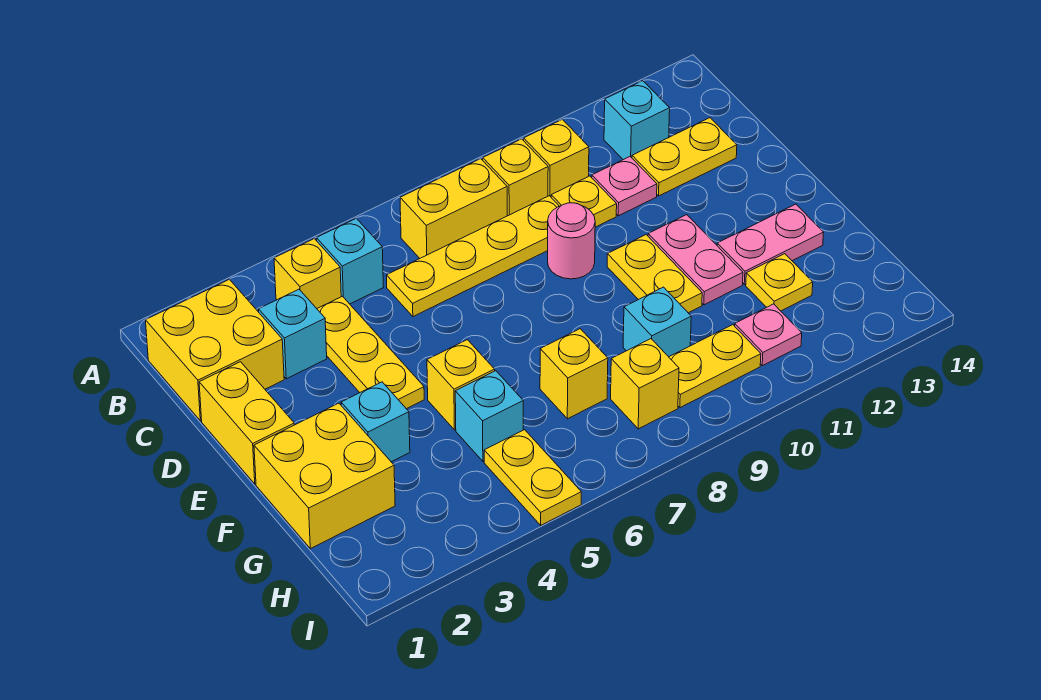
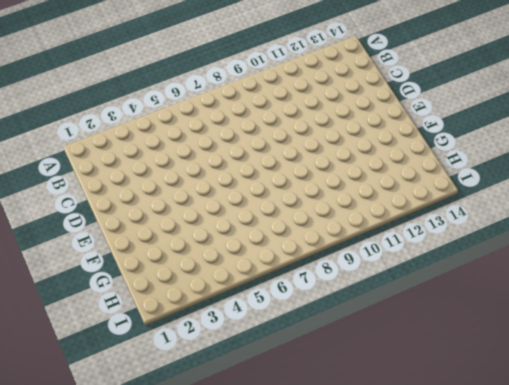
none -> yellow brick B1:C2 level 1
none -> yellow brick B4 level 1
none -> cyan brick B5 level 1

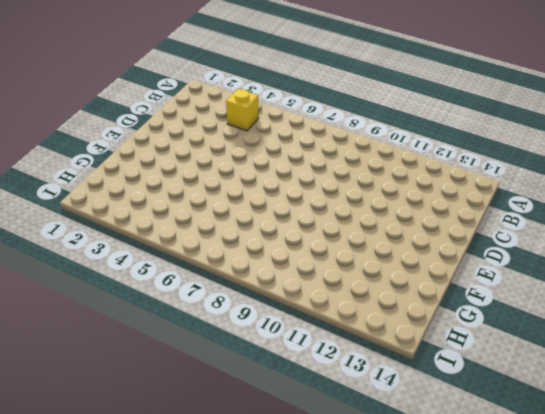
none -> yellow brick B1:C2 level 1
none -> cyan brick B5 level 1
none -> yellow brick B7:B8 level 1

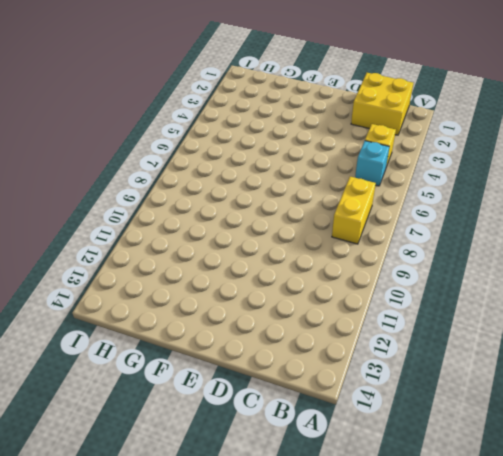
none -> yellow brick B9 level 1
none -> yellow brick B10 level 1
none -> cyan brick B12 level 1

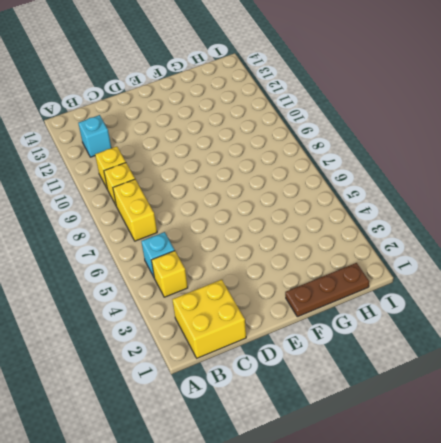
brown plate F1:H1 level 1 -> yellow brick F1:G2 level 1
none -> cyan brick C3 level 1
none -> yellow plate C4:E4 level 1
none -> yellow plate C6:C9 level 1

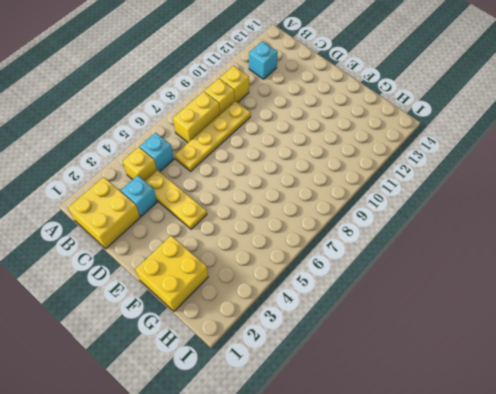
none -> yellow plate C10 level 1
none -> pink plate C11 level 1
none -> yellow plate C12:C13 level 1

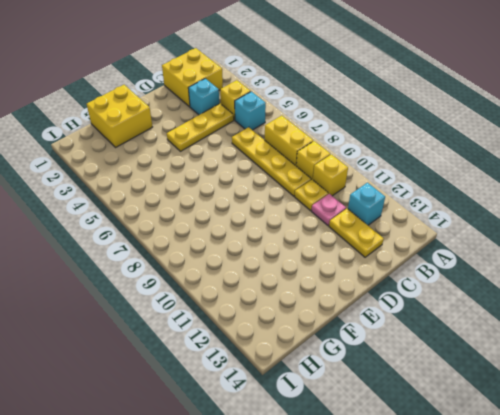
none -> yellow brick D1:E1 level 1
none -> pink round brick D9 level 1
none -> yellow plate E10:F10 level 1

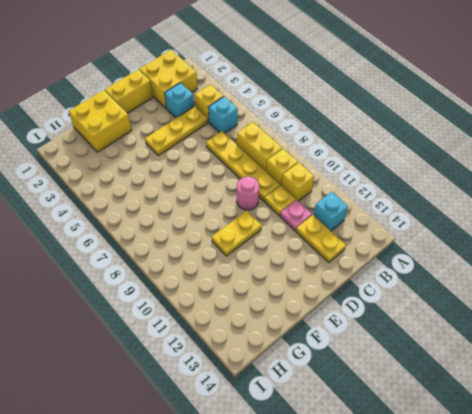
none -> pink plate E11:F11 level 1
none -> cyan brick F3 level 1
none -> yellow brick F5 level 1

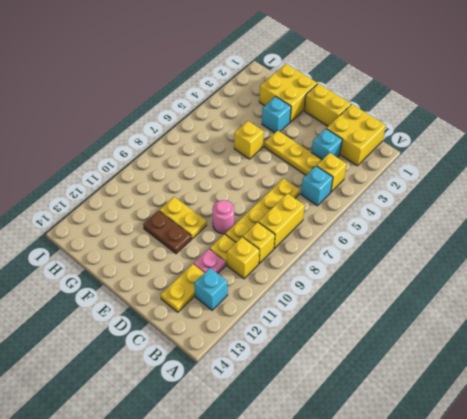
brown plate E11:F11 level 1 -> pink plate E11:F11 level 1
none -> pink plate F12:F13 level 1
none -> cyan brick G5 level 1
none -> yellow brick G7 level 1

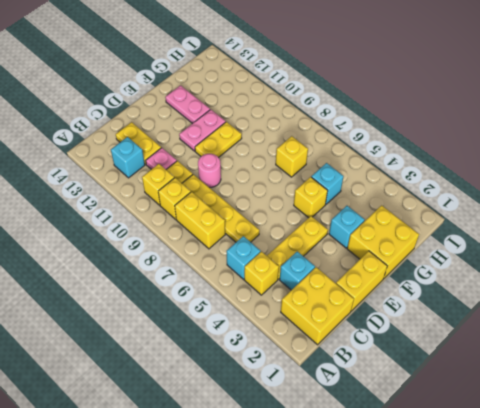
none -> cyan brick G9 level 1
none -> yellow plate G12 level 1
none -> yellow plate H5:I5 level 1

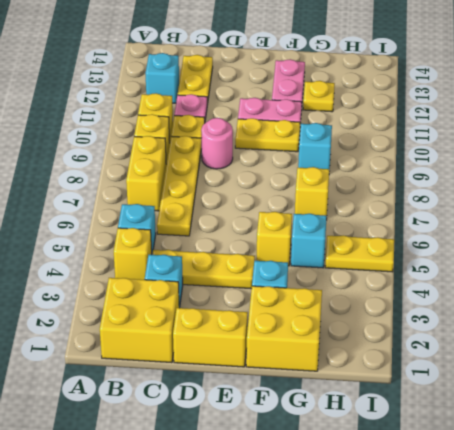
none -> yellow brick H8 level 1
none -> yellow plate H9:H10 level 1
none -> pink plate H11 level 1

